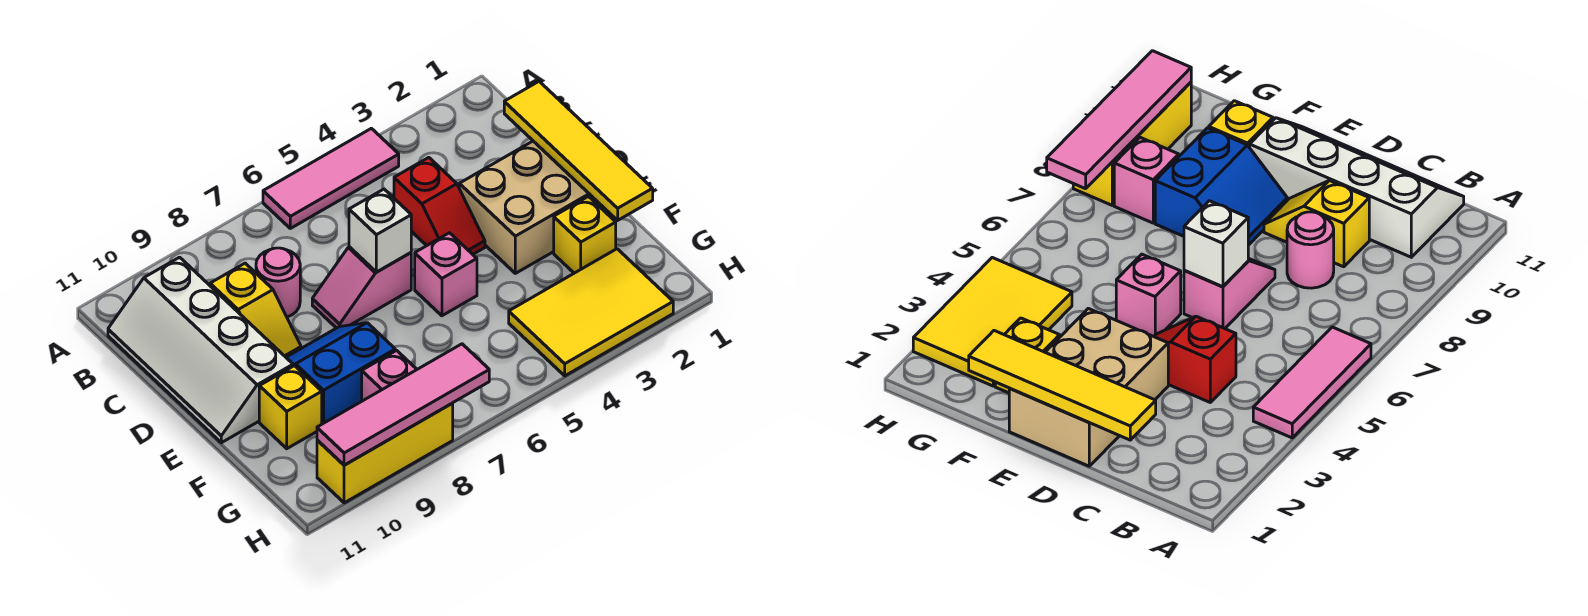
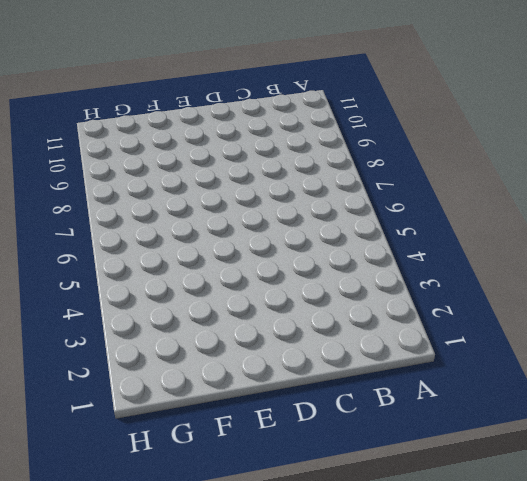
none -> pink tile A4:A6 level 1
none -> white slope B10:E11 level 1 top 10
none -> red slope C4:D4 level 1 top C

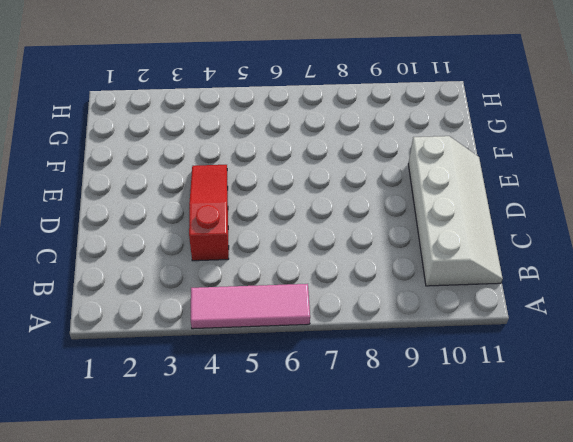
red slope C4:E4 level 1 top C -> red slope C4:D4 level 1 top C
none -> pink round brick C8 level 1
none -> yellow slope C9:D9 level 1 top C
none -> tan brick D1:E3 level 1

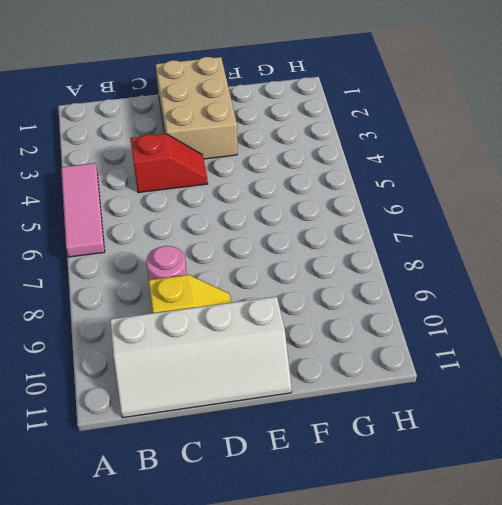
none -> pink slope D6:D7 level 1 top 6
none -> pink brick E5 level 1
none -> blue slope E8:F9 level 1 top F

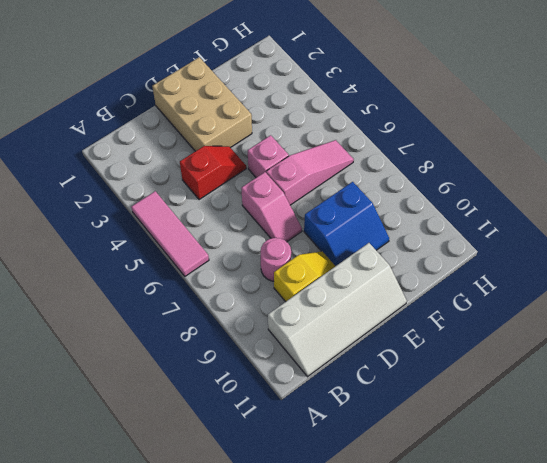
pink slope E6:G6 level 1 top E -> none
blue slope E8:F9 level 1 top 8 -> blue slope E8:F9 level 1 top F
none -> yellow brick F2 level 1
none -> yellow brick F10 level 1
none -> yellow tile G2:H4 level 1

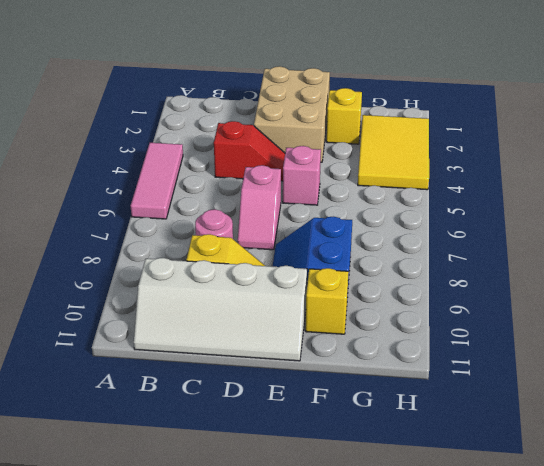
none -> pink brick G8 level 1
none -> yellow brick H8:H10 level 1
none -> yellow tile C1:F1 level 2

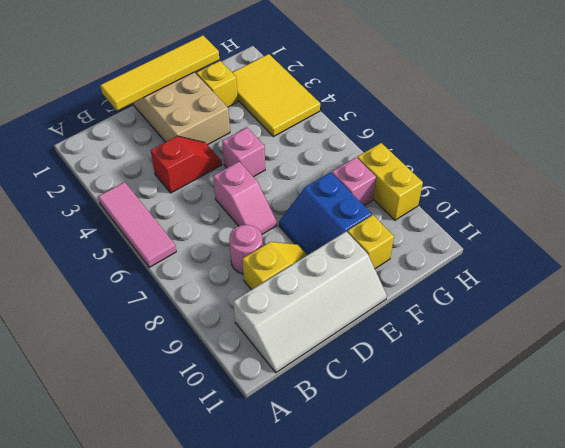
yellow brick H8:H9 level 1 -> yellow brick H8:H10 level 1
none -> white brick D6 level 2
none -> pink tile H7:H10 level 2

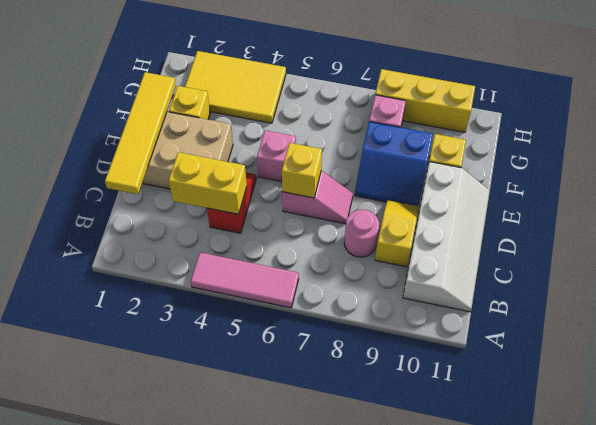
yellow brick C3:C4 level 2 -> none
yellow brick D6 level 2 -> white brick D6 level 2
none -> pink tile H7:H10 level 2

